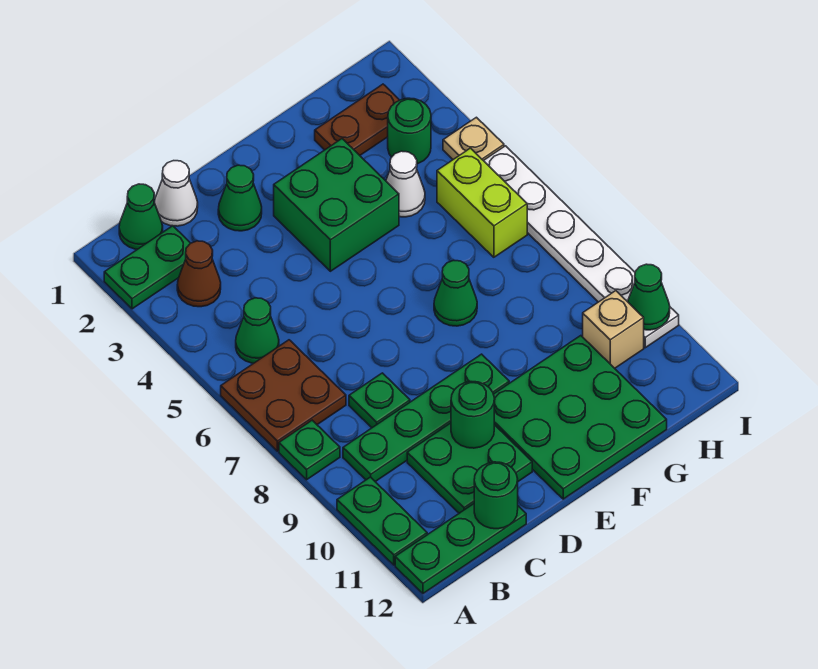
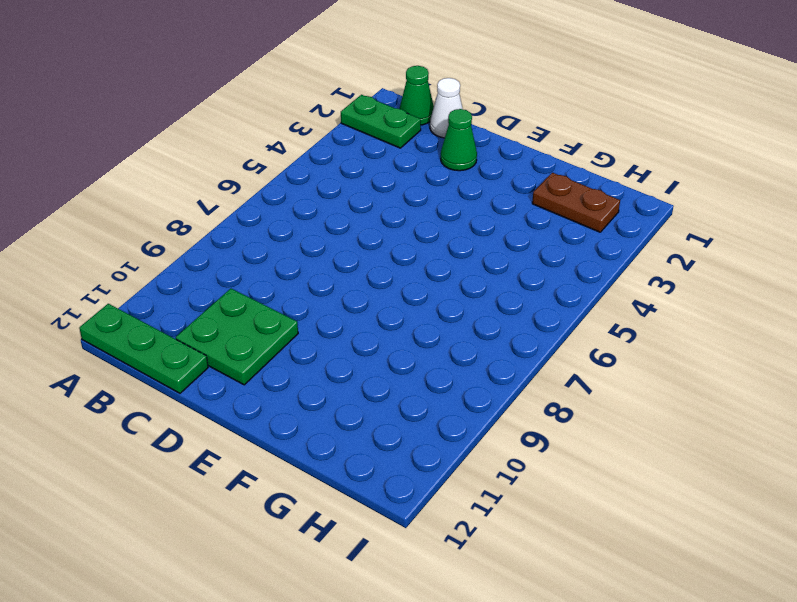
none -> brown plate A6:B7 level 1
none -> green plate A8 level 1
none -> green plate A10:A11 level 1

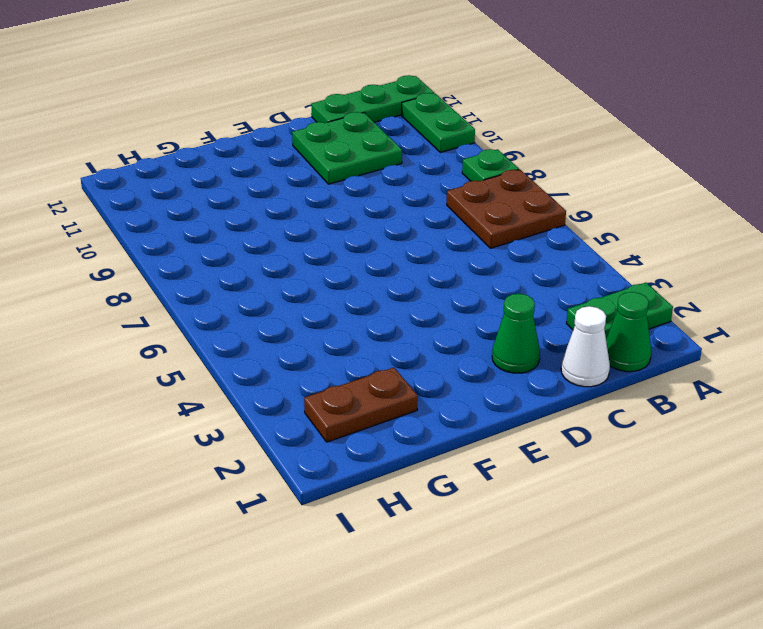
none -> brown cone B3 level 1
none -> green cone B5 level 1
none -> green plate B9:E9 level 1

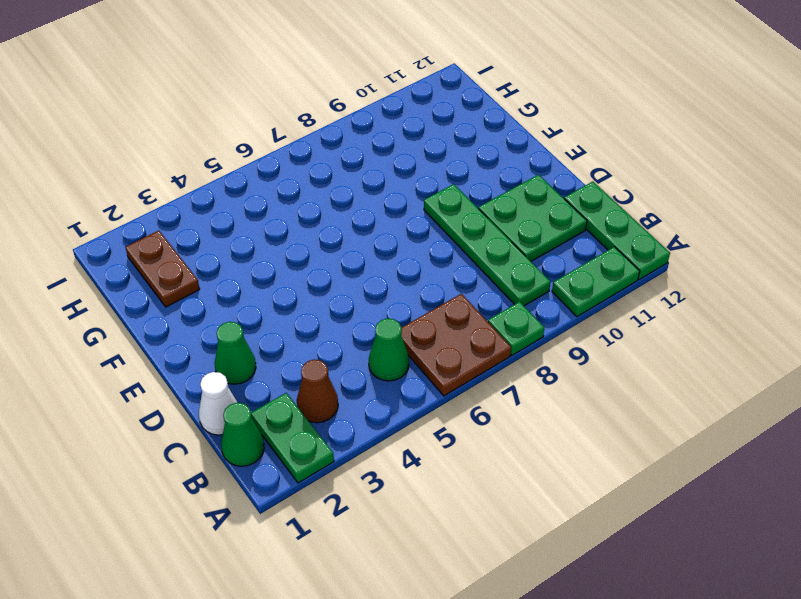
none -> green plate C8 level 1
none -> green brick E3:F4 level 1
none -> green plate E10:G12 level 1

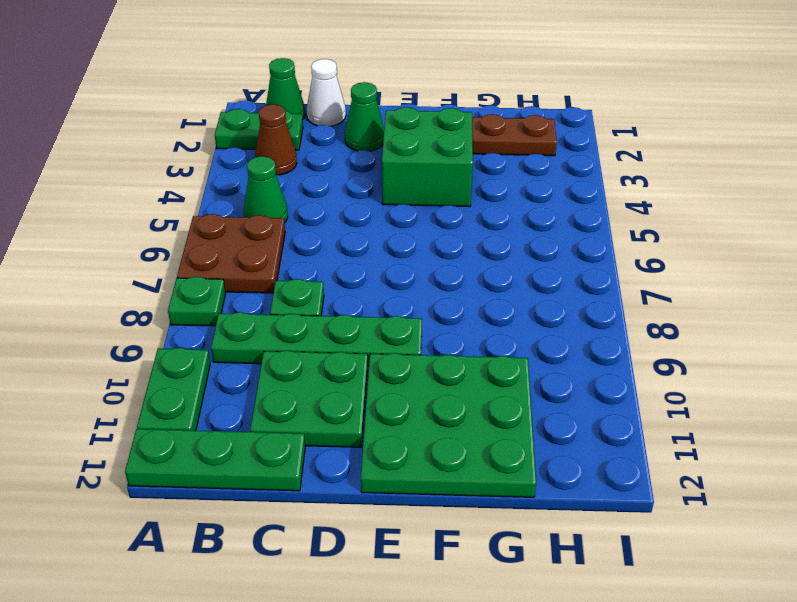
none -> green cone F7 level 1
none -> white cone G4 level 1
none -> green round brick H3 level 1

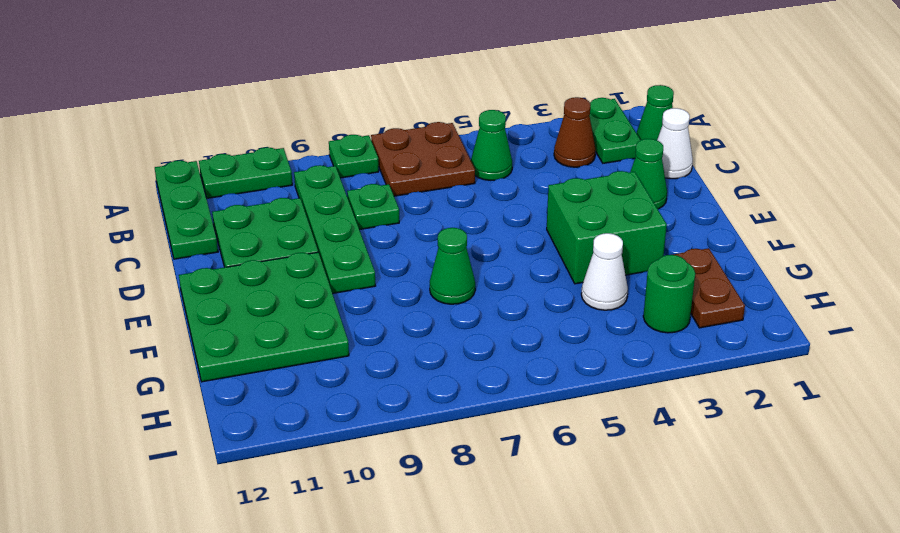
none -> lime brick H5:H6 level 1
none -> tan brick H10 level 1
none -> tan plate I4 level 1

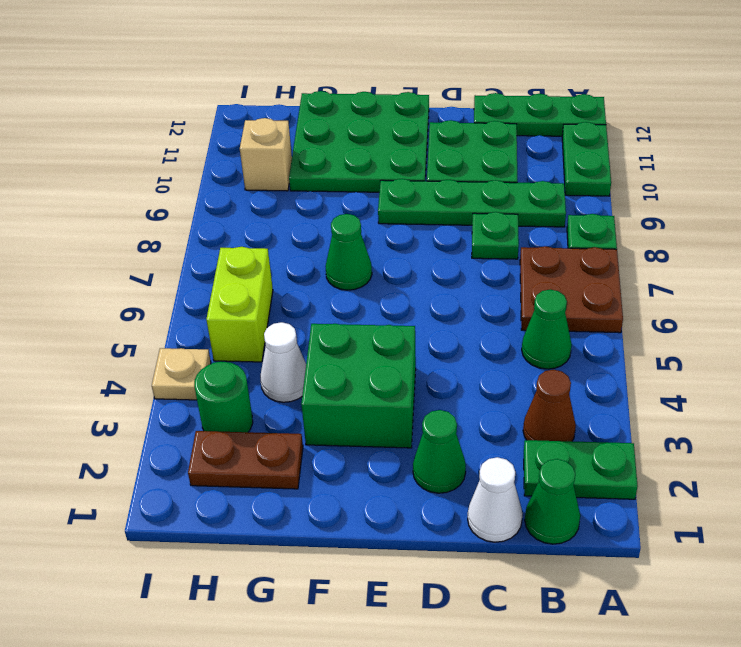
none -> white plate I5:I10 level 1
none -> green round brick C12 level 2
none -> green round brick D10 level 2

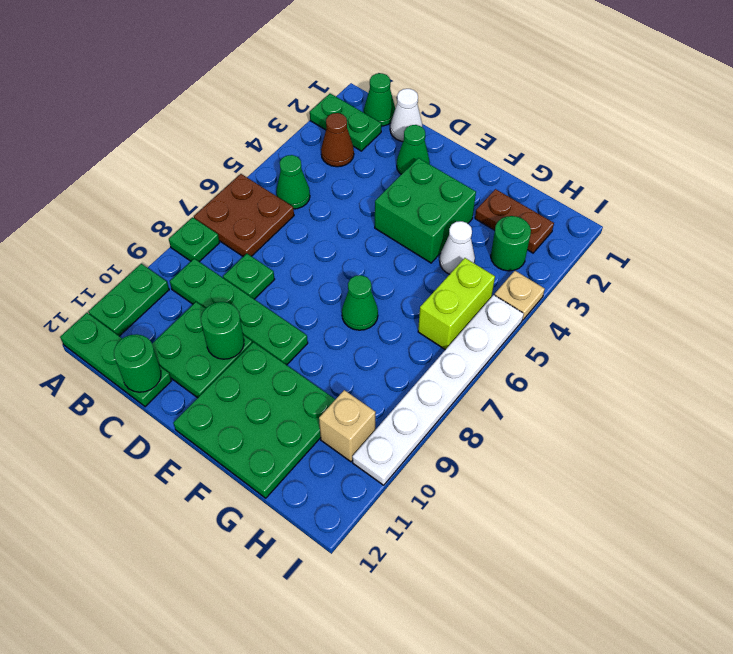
none -> green cone I10 level 2

